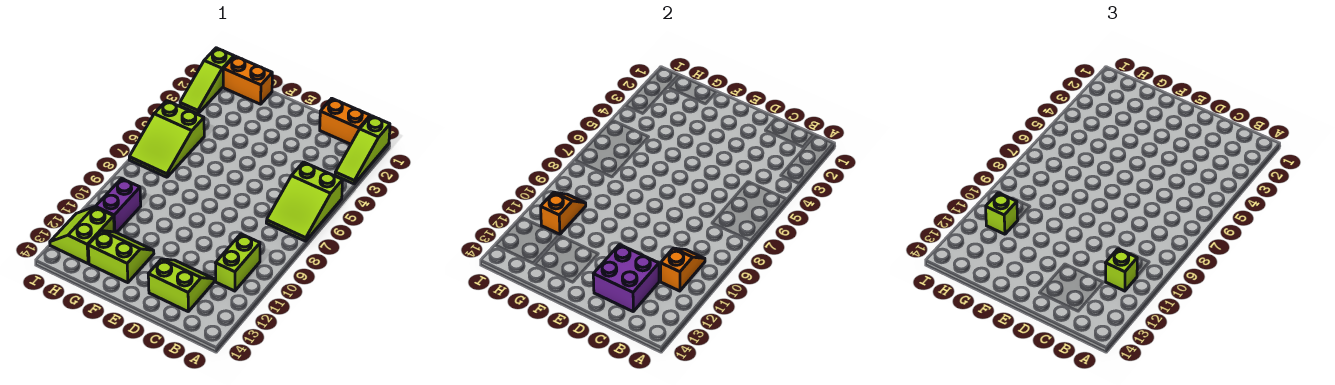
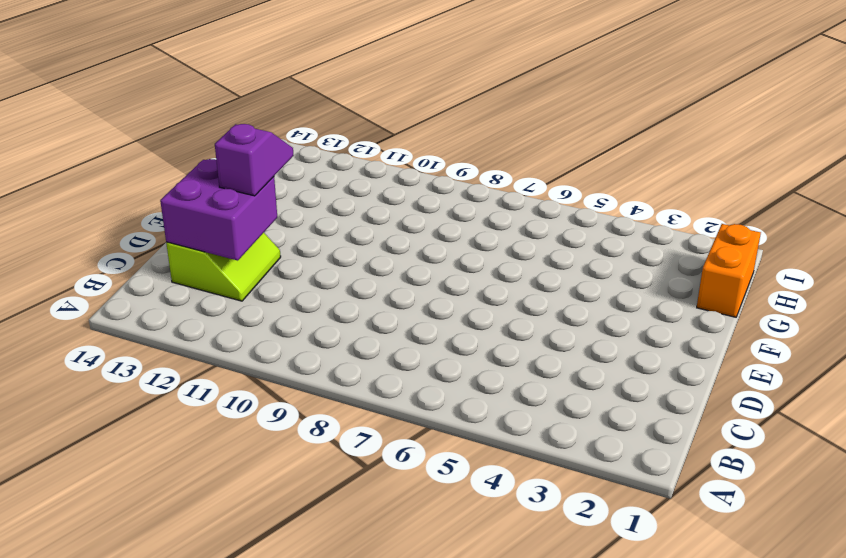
purple slope D12:E12 level 3 top D -> none
none -> lime slope A1:A3 level 1 top 1
none -> lime slope A5:B7 level 1 top 5
none -> orange brick B1:C1 level 1

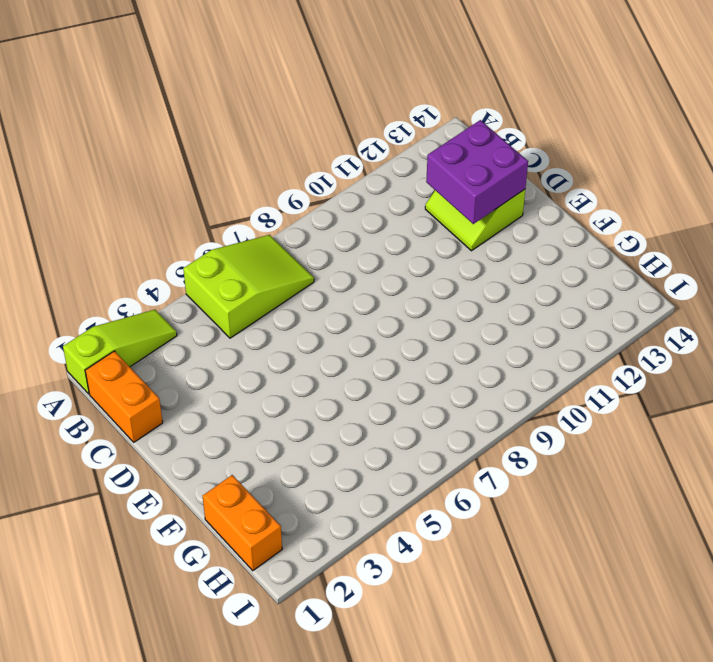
none -> lime brick B10:B11 level 1
none -> lime slope F12:G13 level 1 top 13
none -> lime slope H5:I7 level 1 top 5

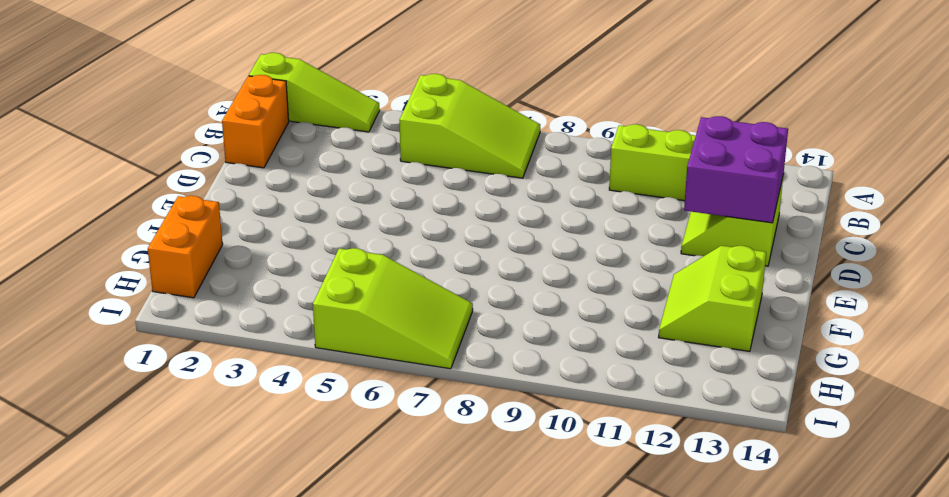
none -> purple brick H10:H11 level 1
none -> lime slope H12:I13 level 1 top H
none -> lime slope I1:I3 level 1 top 1

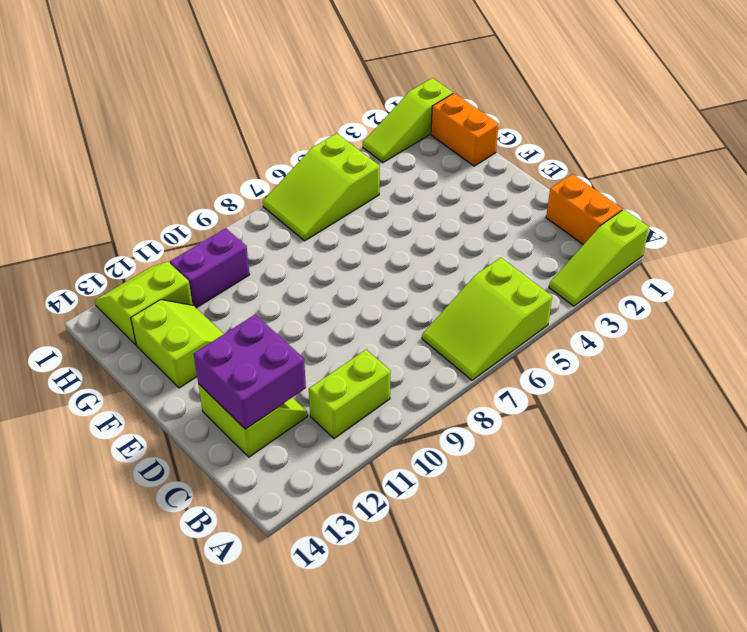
none -> orange slope B10:B11 level 2 top 11
none -> orange slope H10:H11 level 2 top 11
none -> lime brick B11 level 3

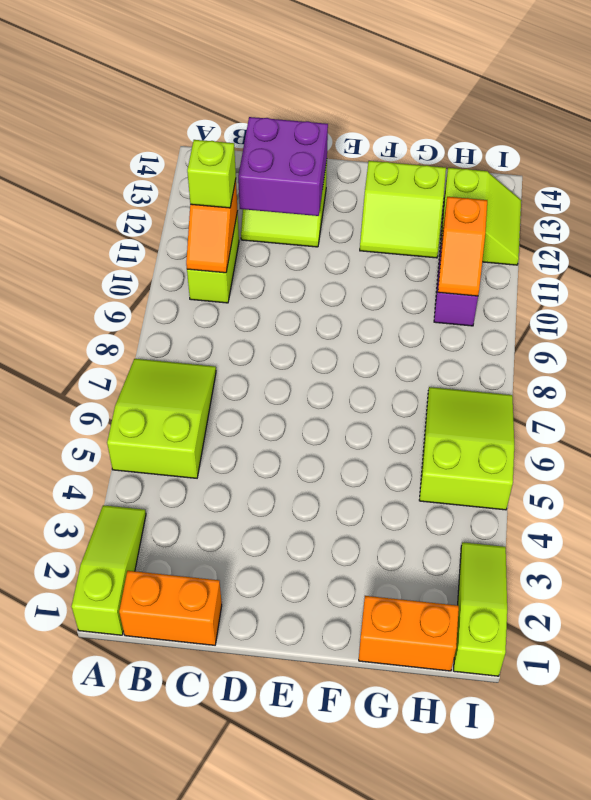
none -> lime brick H11 level 3

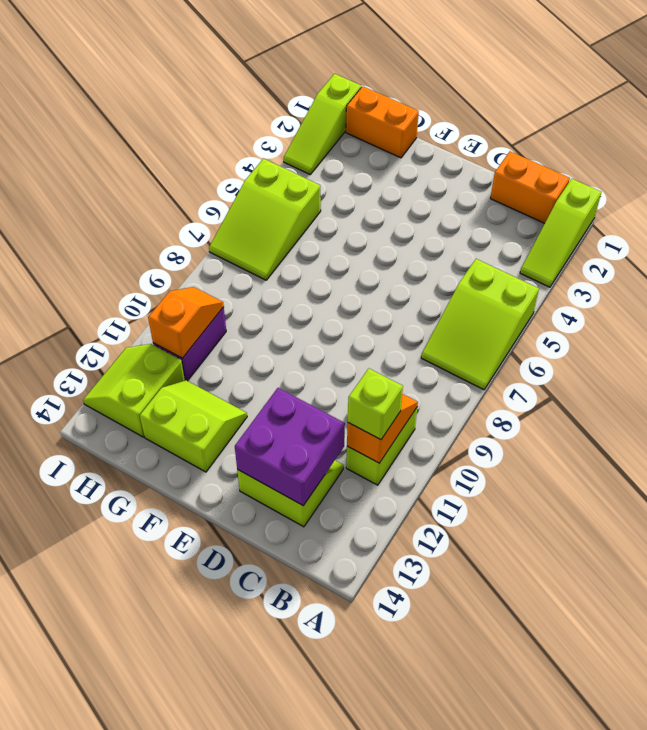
none -> lime brick H11 level 3

